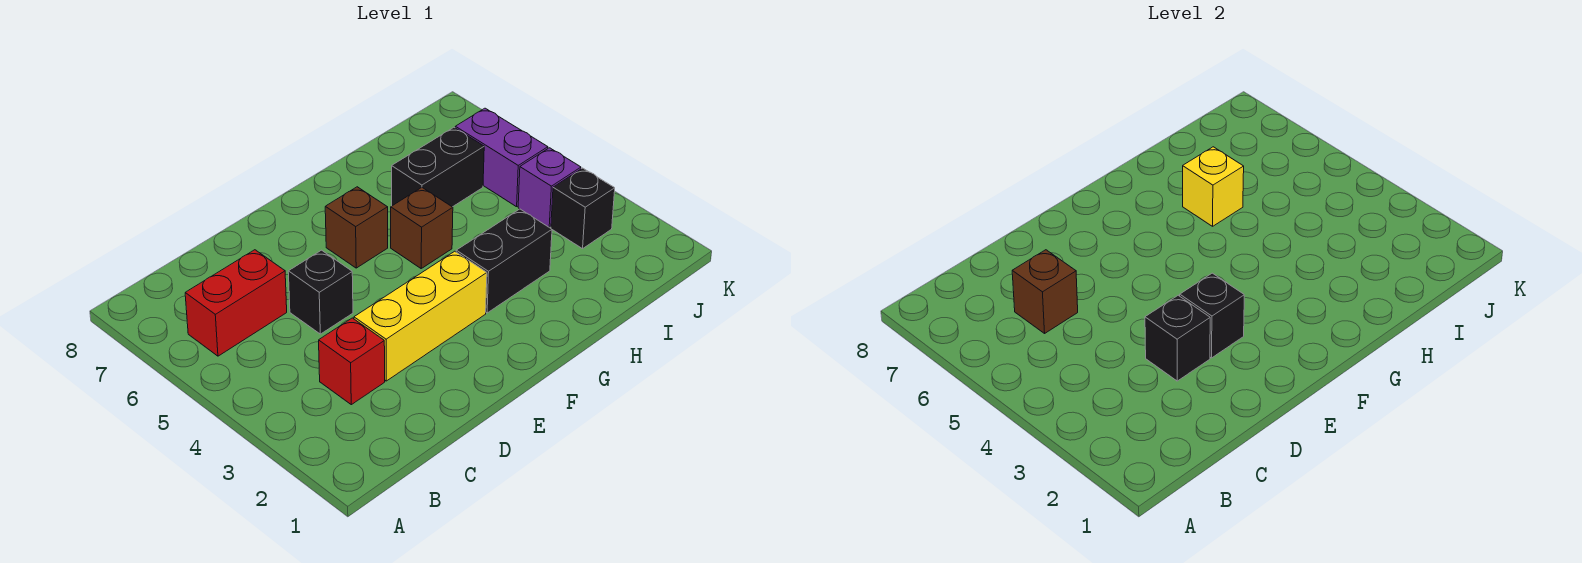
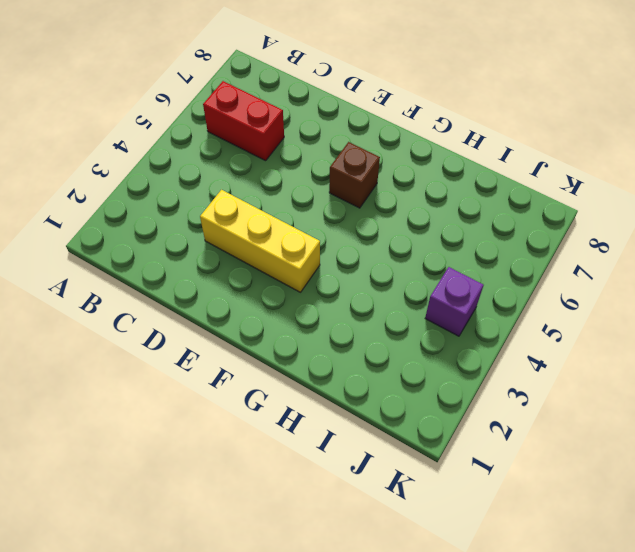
none -> red brick C3 level 1
none -> black brick D5 level 1
none -> black brick G3:H3 level 1

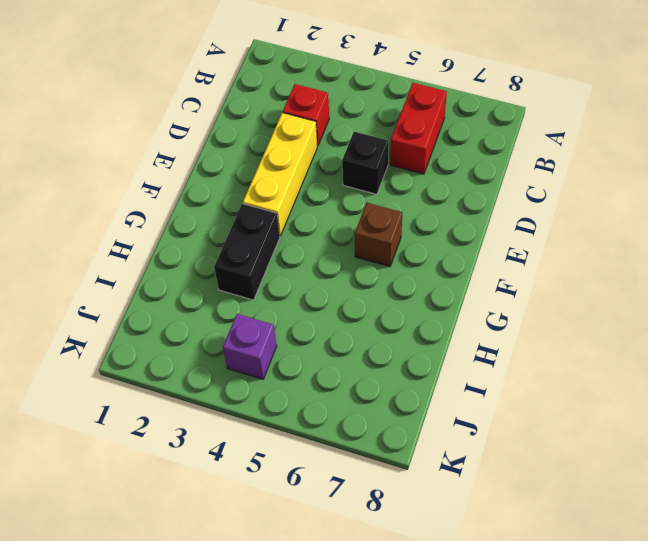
none -> brown brick G5 level 1
none -> black brick H6:I6 level 1
none -> black brick J3 level 1

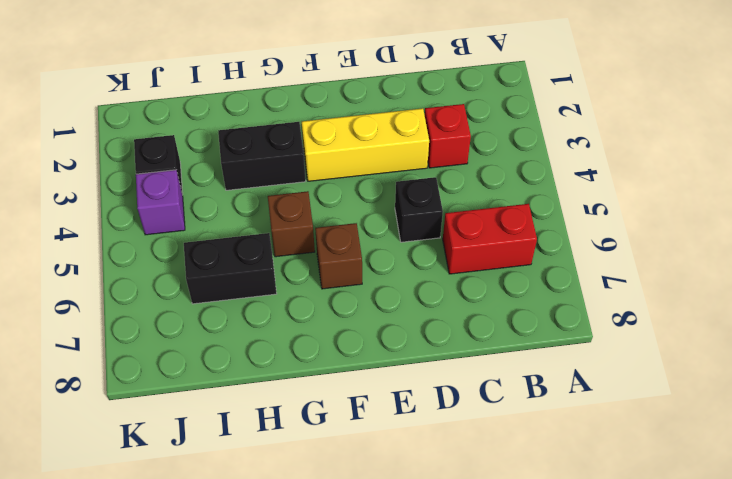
none -> purple brick J5:J6 level 1
none -> brown brick C6 level 2
none -> black brick D3 level 2

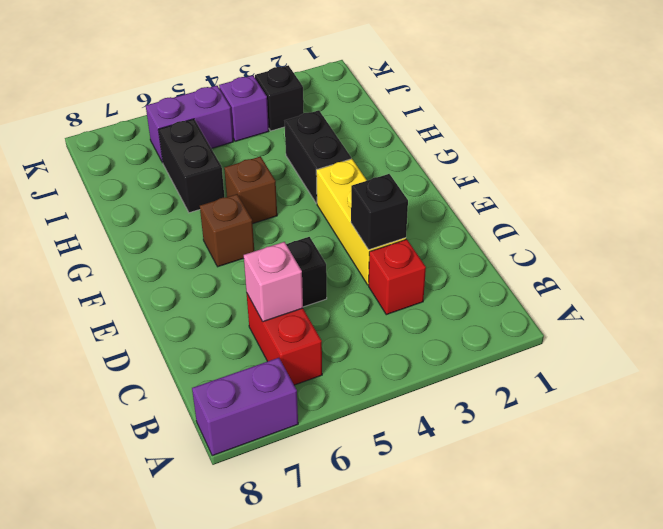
purple brick A7:A8 level 1 -> none
pink brick C6 level 2 -> brown brick C6 level 2
none -> black brick E3 level 2
none -> yellow brick H6 level 2

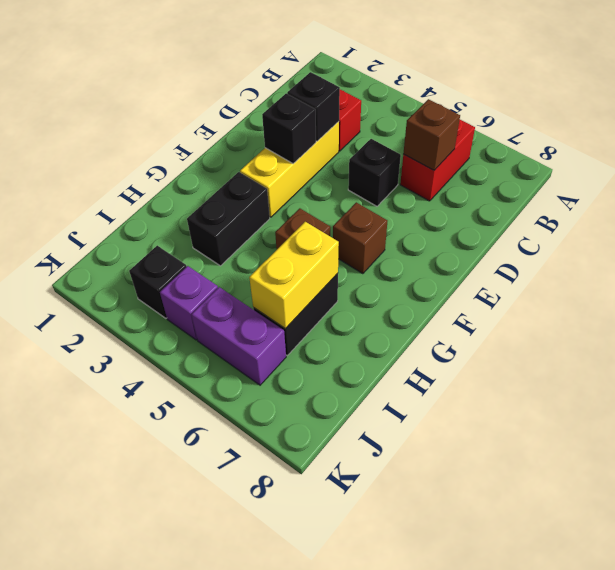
yellow brick H6:I6 level 2 -> yellow brick H6 level 2

